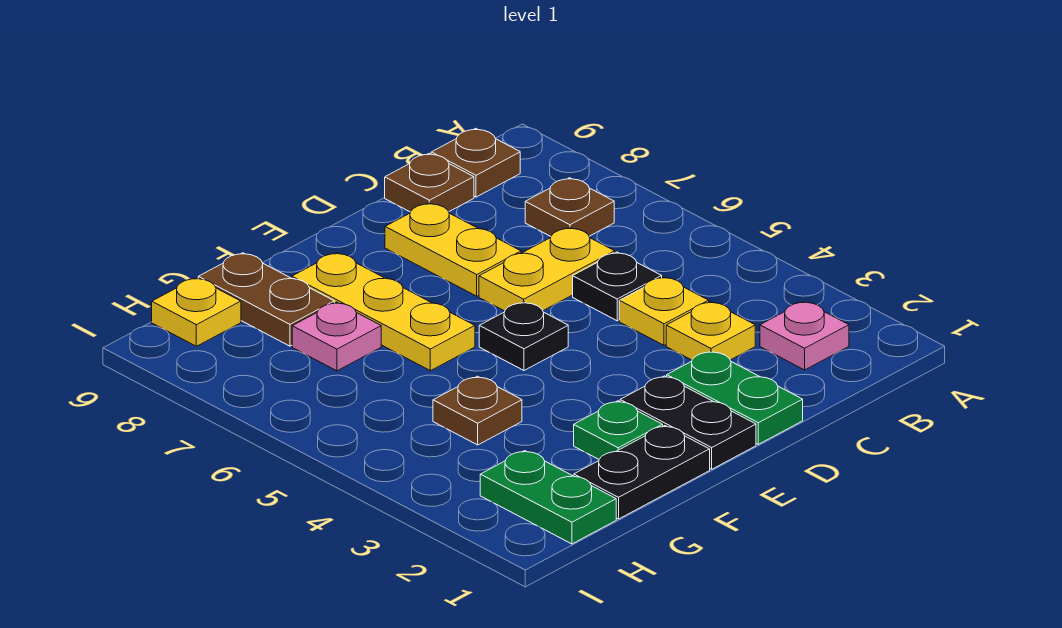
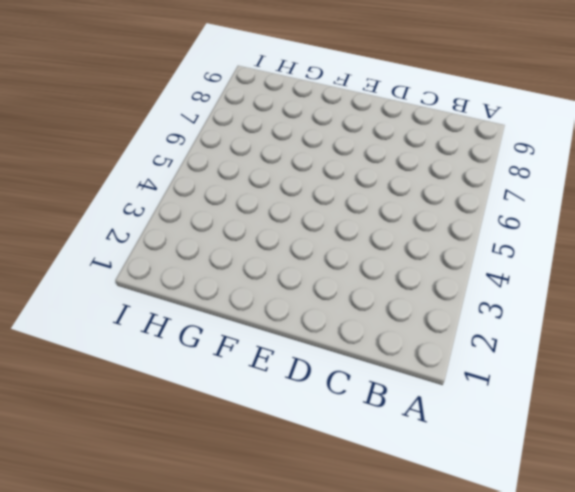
none -> pink plate B2 level 1
none -> brown plate B7 level 1
none -> brown plate B9 level 1

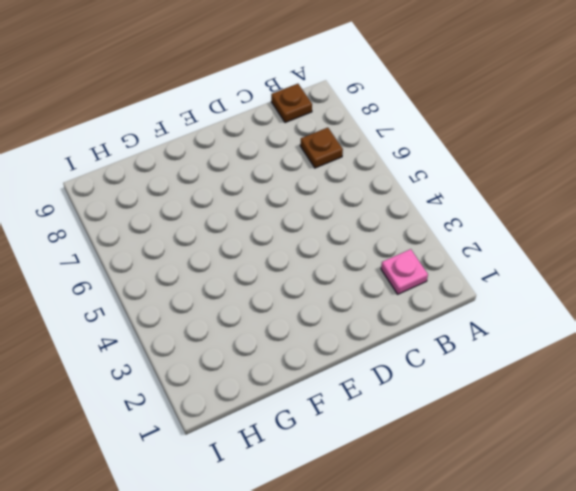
none -> yellow plate C3 level 1
none -> yellow plate C4 level 1
none -> black plate C5 level 1

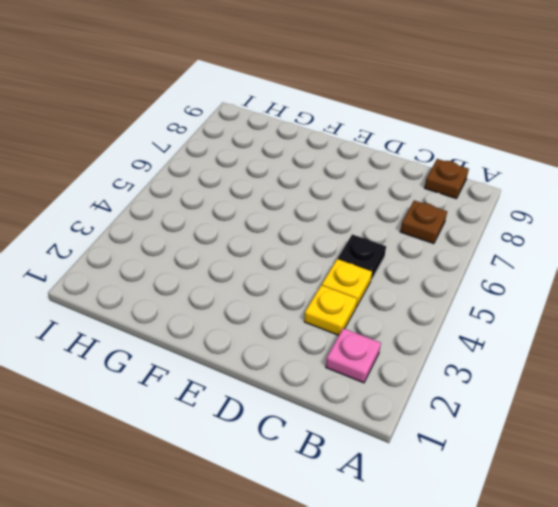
none -> yellow plate C6:D6 level 1
none -> brown plate C9 level 1
none -> green plate D1:D2 level 1

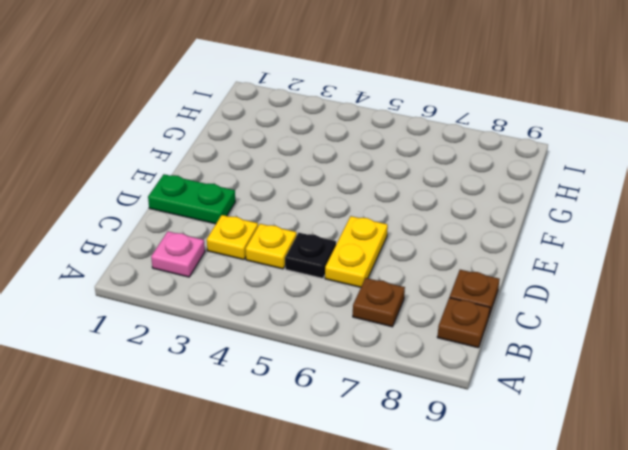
none -> yellow plate D7:D8 level 1
none -> black plate E1:E2 level 1
none -> black plate E5 level 1

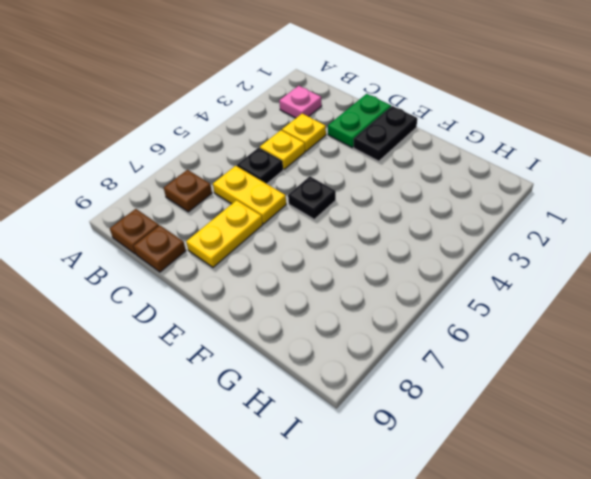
none -> black plate F1:G1 level 1
none -> green plate F2 level 1
none -> yellow plate F6:F8 level 1

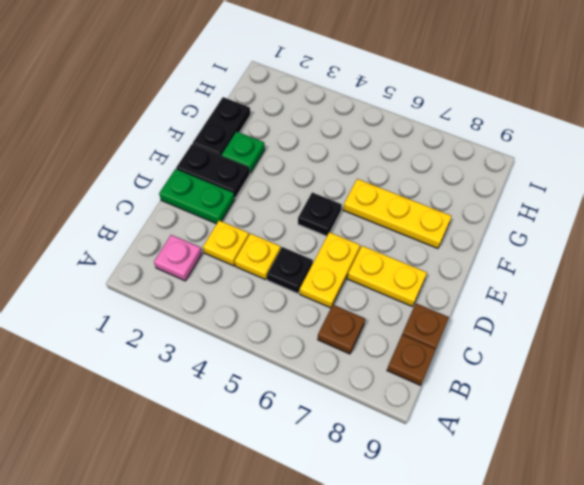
none -> brown plate G4 level 1
none -> pink plate G7 level 1
none -> brown plate G8:G9 level 1

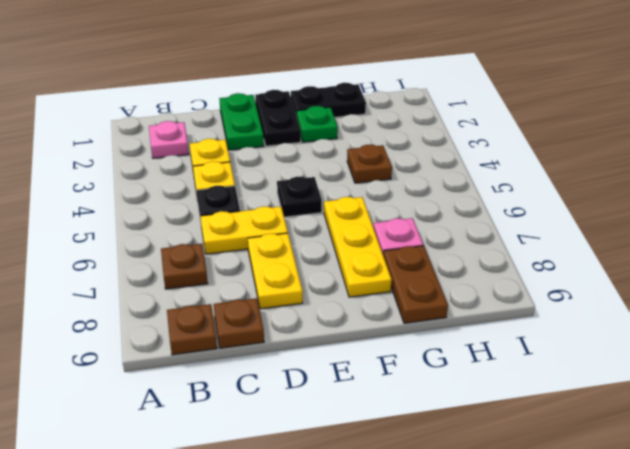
none -> green plate H1:H2 level 1
none -> yellow plate H9 level 1

